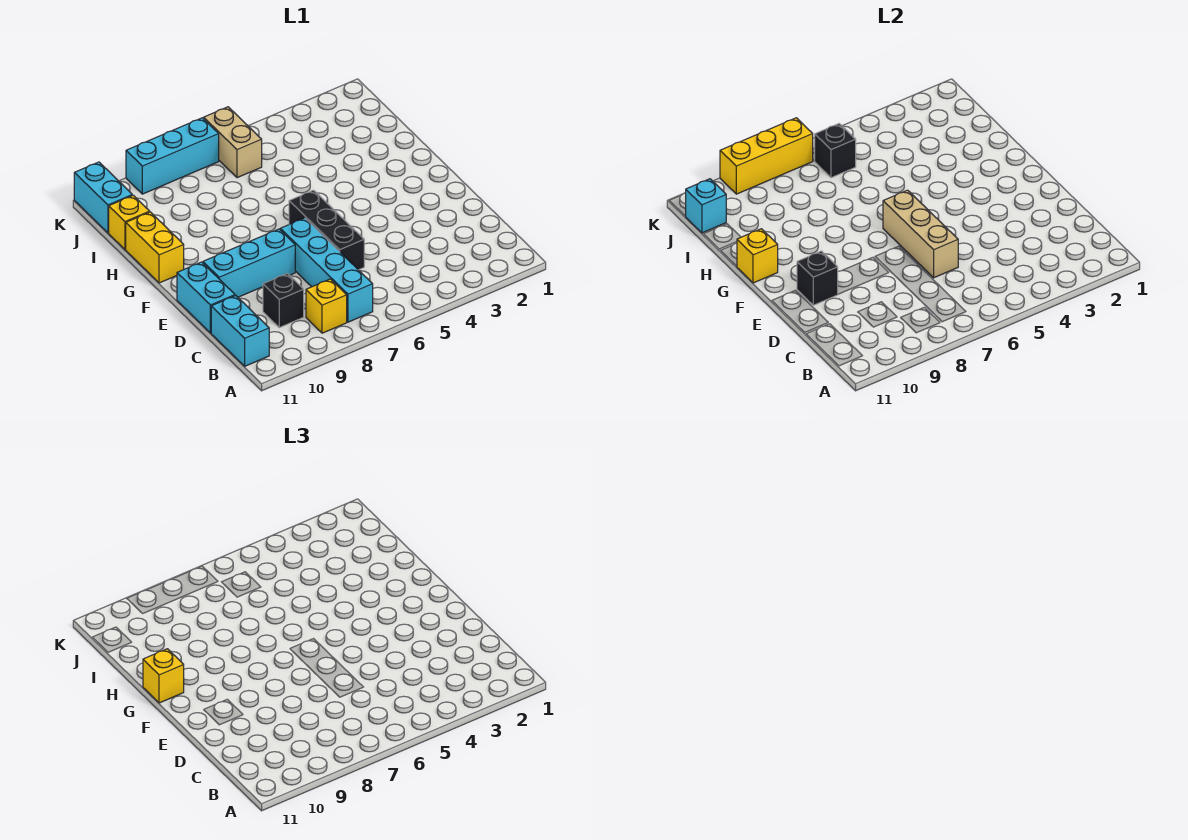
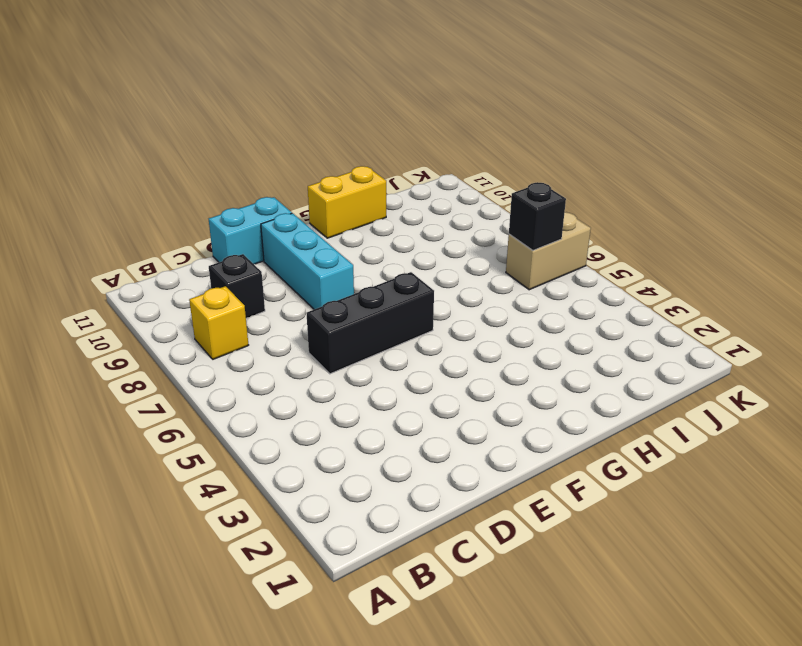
none -> cyan brick B7:E7 level 1
none -> cyan brick B11:C11 level 1
none -> yellow brick I11 level 1

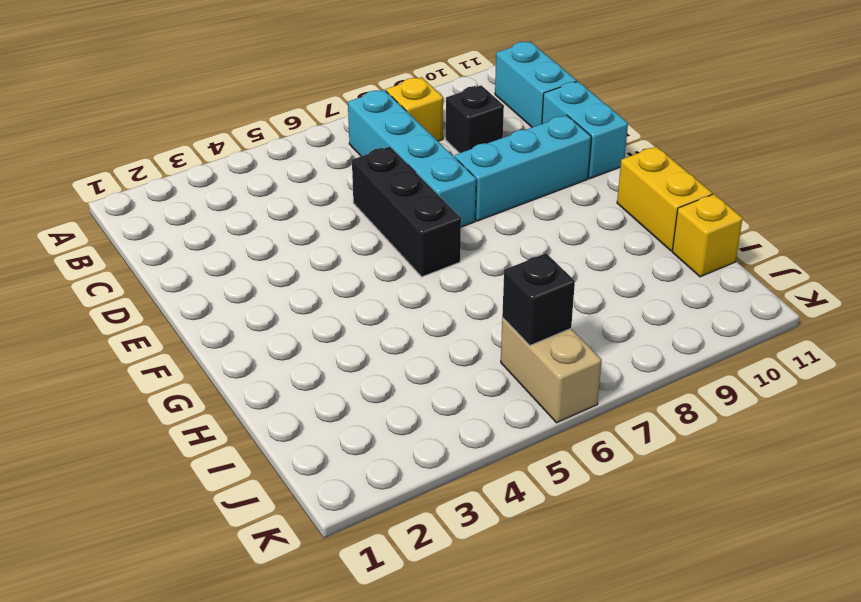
none -> cyan brick J11:K11 level 1
none -> cyan brick K7:K9 level 1
none -> tan brick D6:F6 level 2

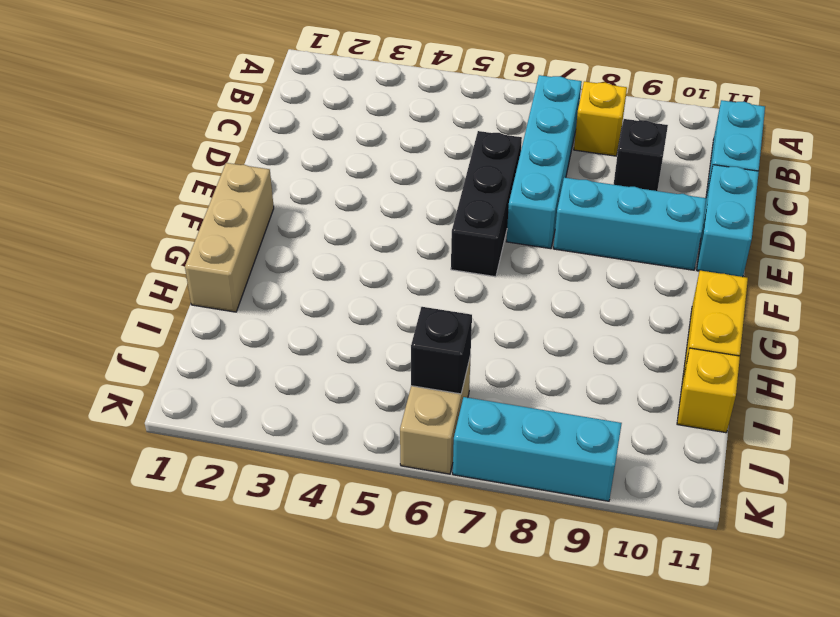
tan brick F1:H1 level 1 -> tan brick D6:F6 level 2
none -> cyan brick J11:K11 level 1
none -> black brick E10 level 2
none -> yellow brick G11 level 2

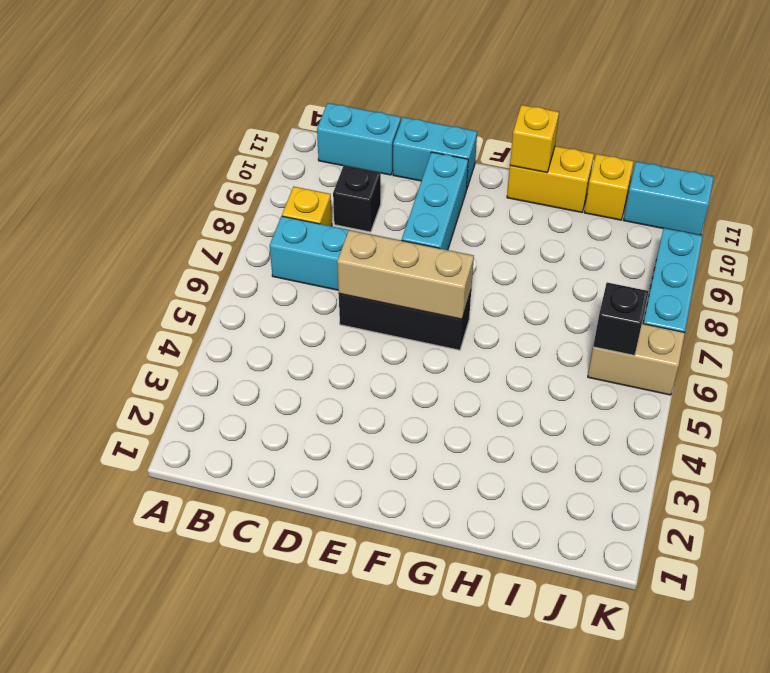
none -> black brick E10 level 2
none -> cyan brick J11 level 2
none -> yellow brick K7:K9 level 2

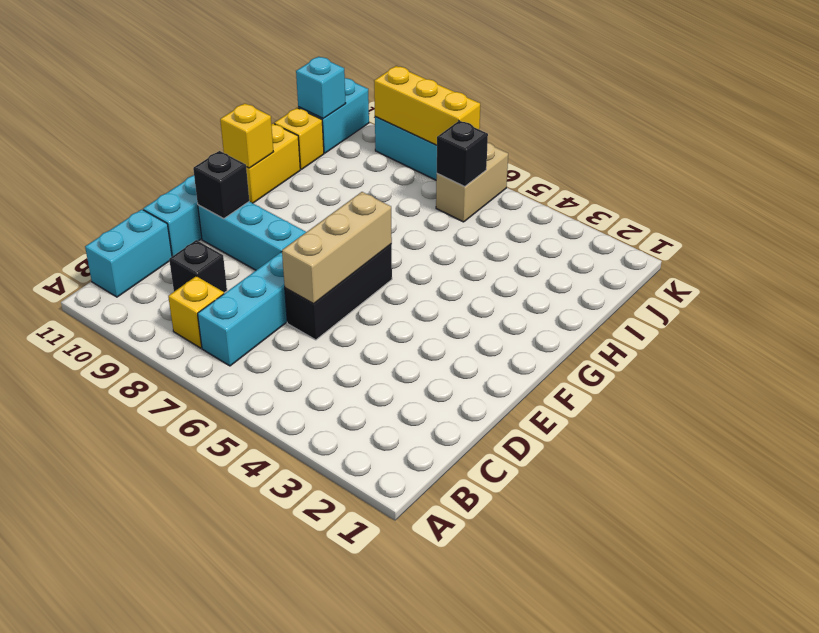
none -> yellow brick G11 level 3

